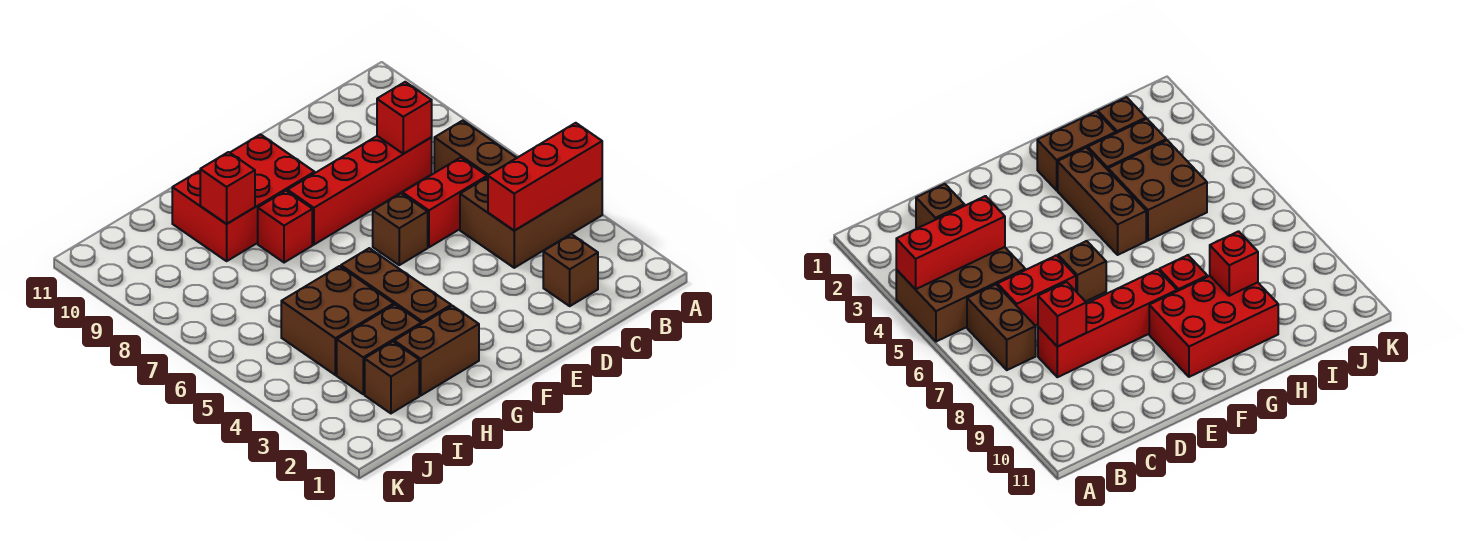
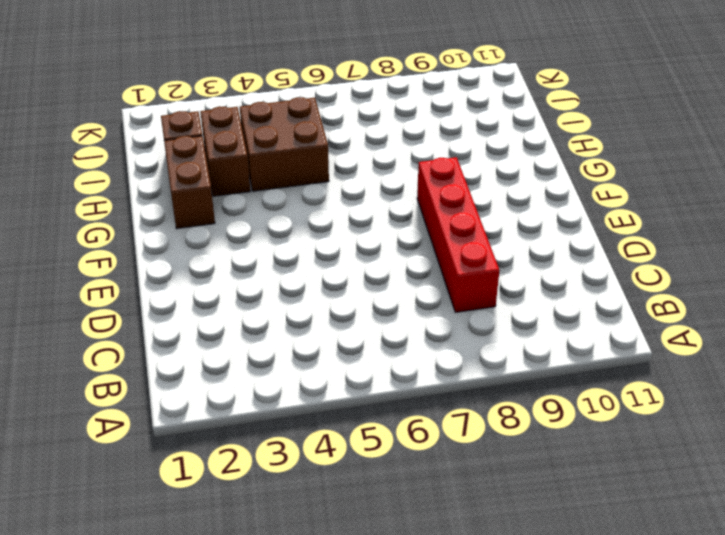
none -> brown brick A4:C5 level 1
none -> brown brick B6:B7 level 1
none -> brown brick C2 level 1

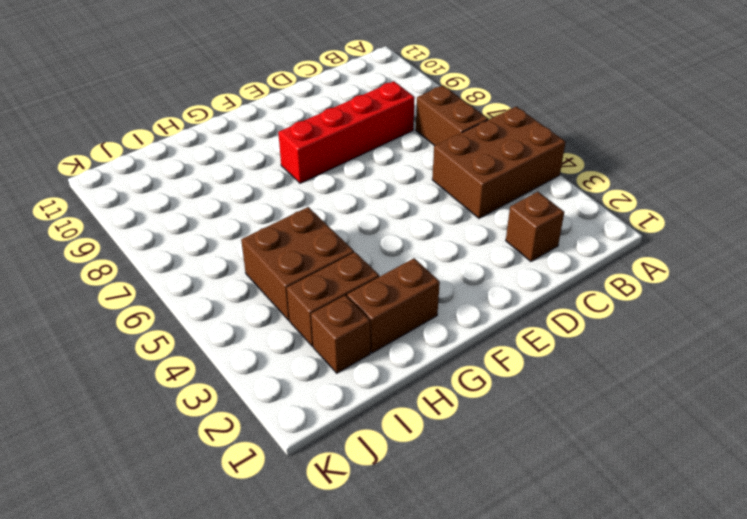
none -> red brick C6:D6 level 1
none -> brown brick E6 level 1
none -> red brick F9:H10 level 1

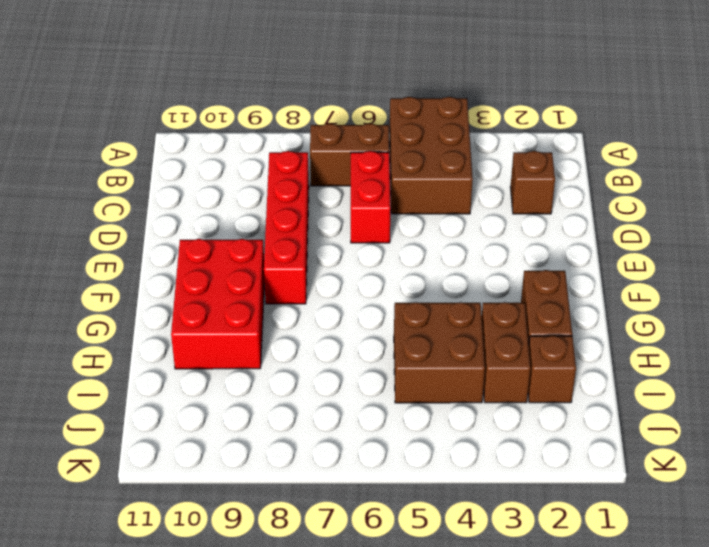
none -> brown brick E6 level 1
none -> brown brick G3:G5 level 1
none -> red brick G8 level 1

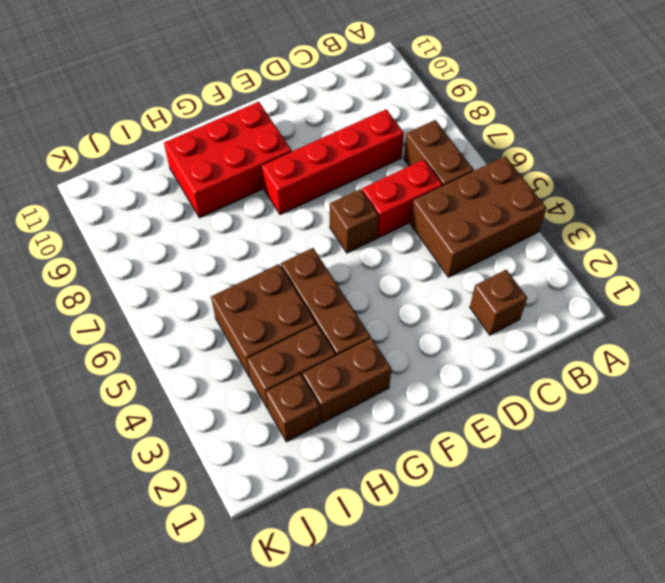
none -> red brick G8 level 1
none -> red brick A4:C4 level 2
none -> red brick C8 level 2

